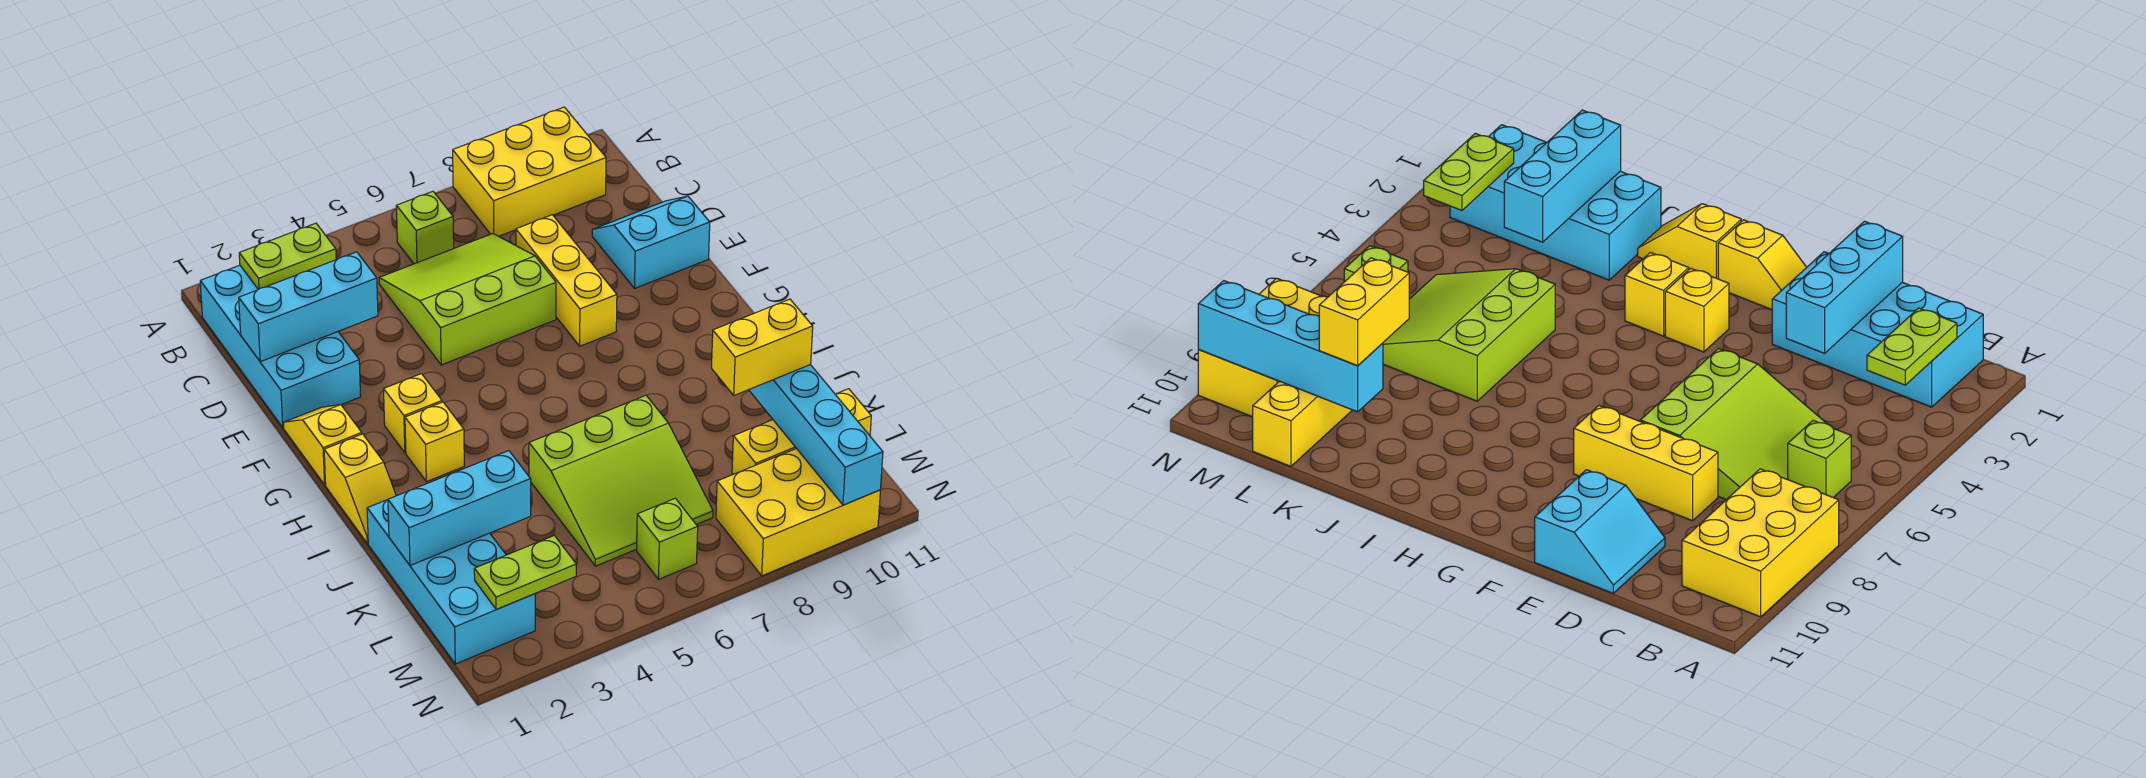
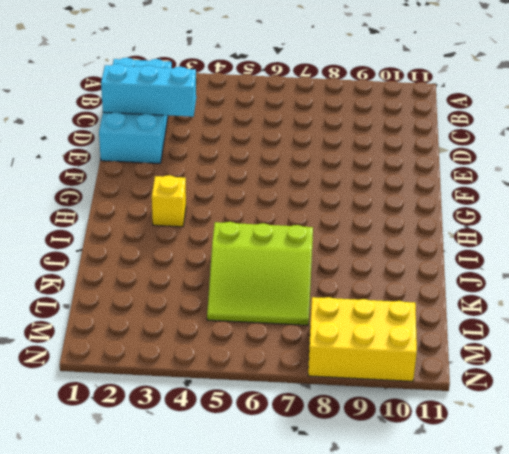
none -> yellow brick A8:B10 level 1
none -> lime brick B6 level 1
none -> lime slope C5:E7 level 1 top E

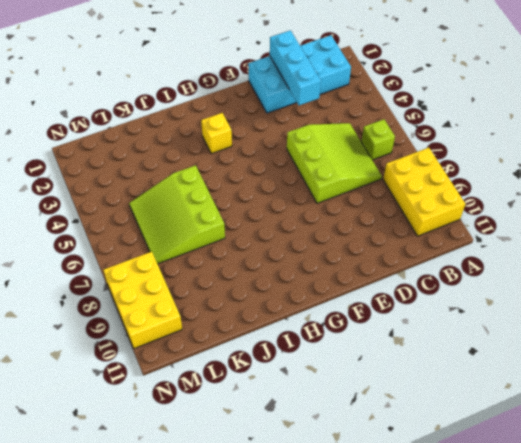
none -> yellow brick D8:F8 level 1
none -> cyan slope D10:E11 level 1 top E
none -> yellow slope F1:G1 level 1 top G

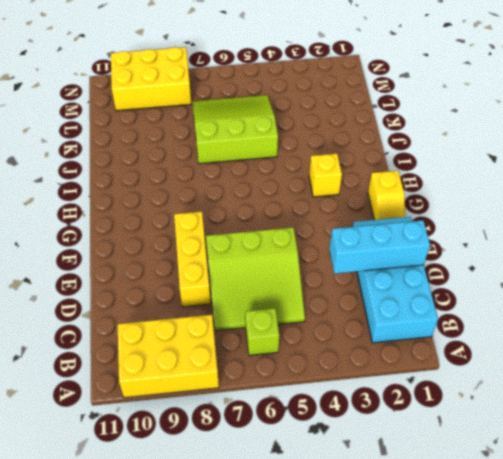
none -> cyan slope D10:E11 level 1 top E
none -> yellow brick G3 level 1
none -> yellow slope H1:I1 level 1 top H

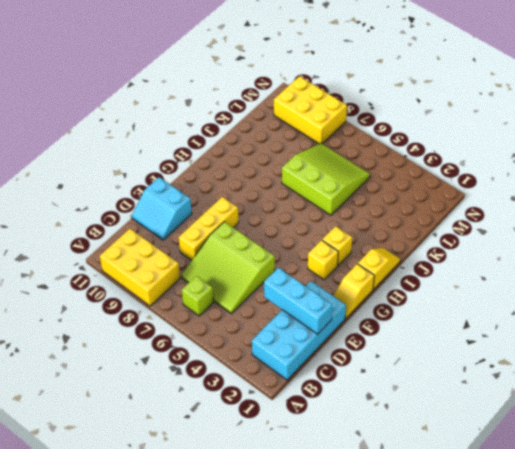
none -> cyan brick J1:M2 level 1
none -> yellow brick L9:L11 level 1
none -> lime brick M6 level 1

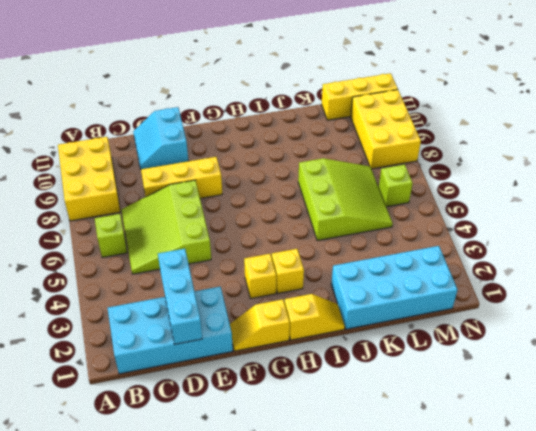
yellow brick L11:N11 level 1 -> yellow brick L9:L11 level 1
none -> lime plate B2:B3 level 2
none -> cyan brick K1:K3 level 2
none -> cyan brick K10:N10 level 2

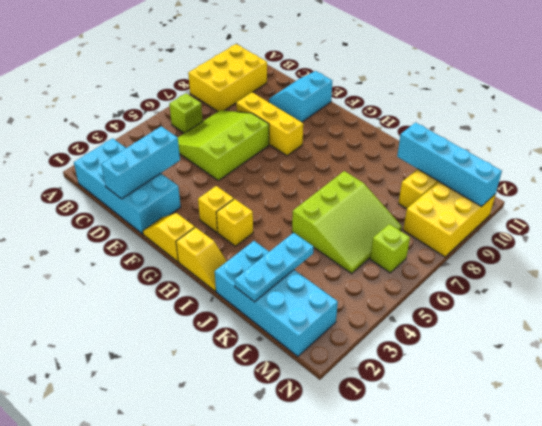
cyan plate K1:K3 level 2 -> cyan brick K1:K3 level 2
none -> lime plate B2:B3 level 2
none -> lime plate M2:M3 level 2
none -> yellow brick K9:K10 level 3

